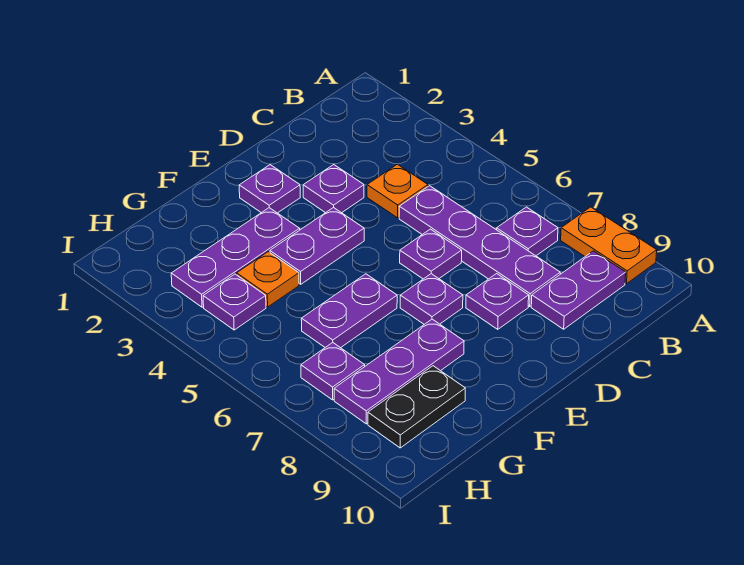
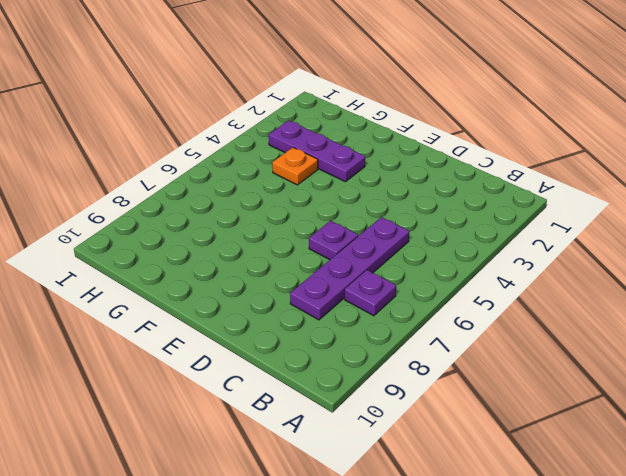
none -> orange plate A8:A9 level 1
none -> purple plate B9:C9 level 1
none -> orange plate C4 level 1

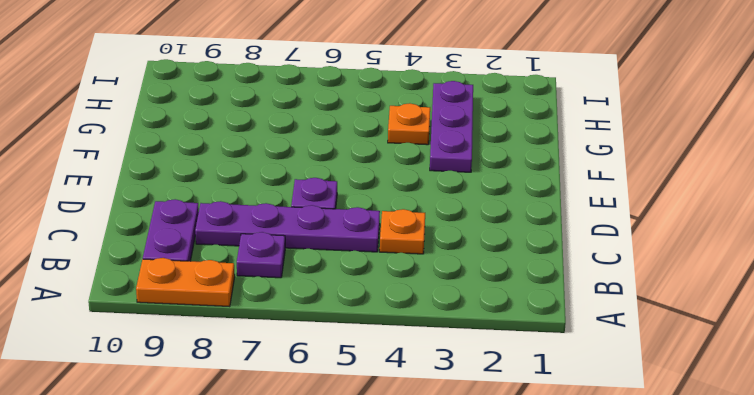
none -> purple plate D3 level 1
none -> purple plate D8 level 1
none -> purple plate E2 level 1

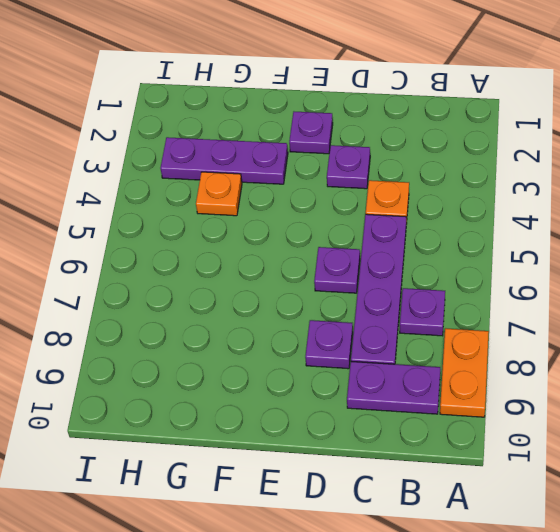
none -> purple plate E4:F4 level 1
none -> purple plate E7 level 1
none -> purple plate F6:G6 level 1

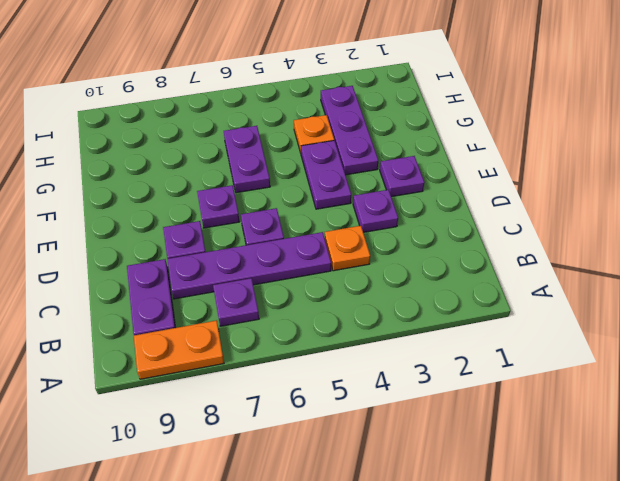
none -> purple plate F8:H8 level 1
none -> black plate G9:H9 level 1
none -> purple plate H4 level 1

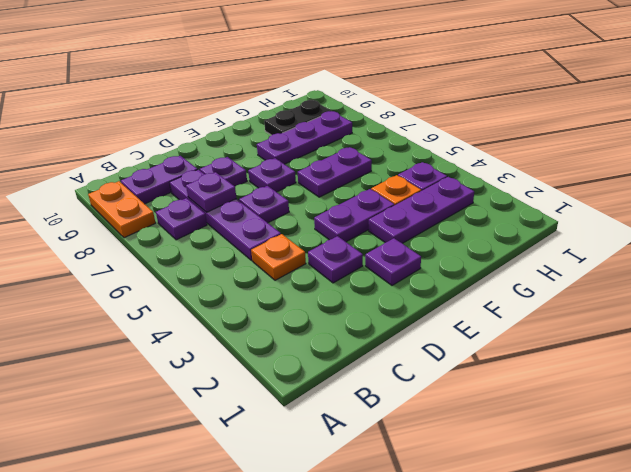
purple plate C7 level 2 -> purple plate H7 level 1

